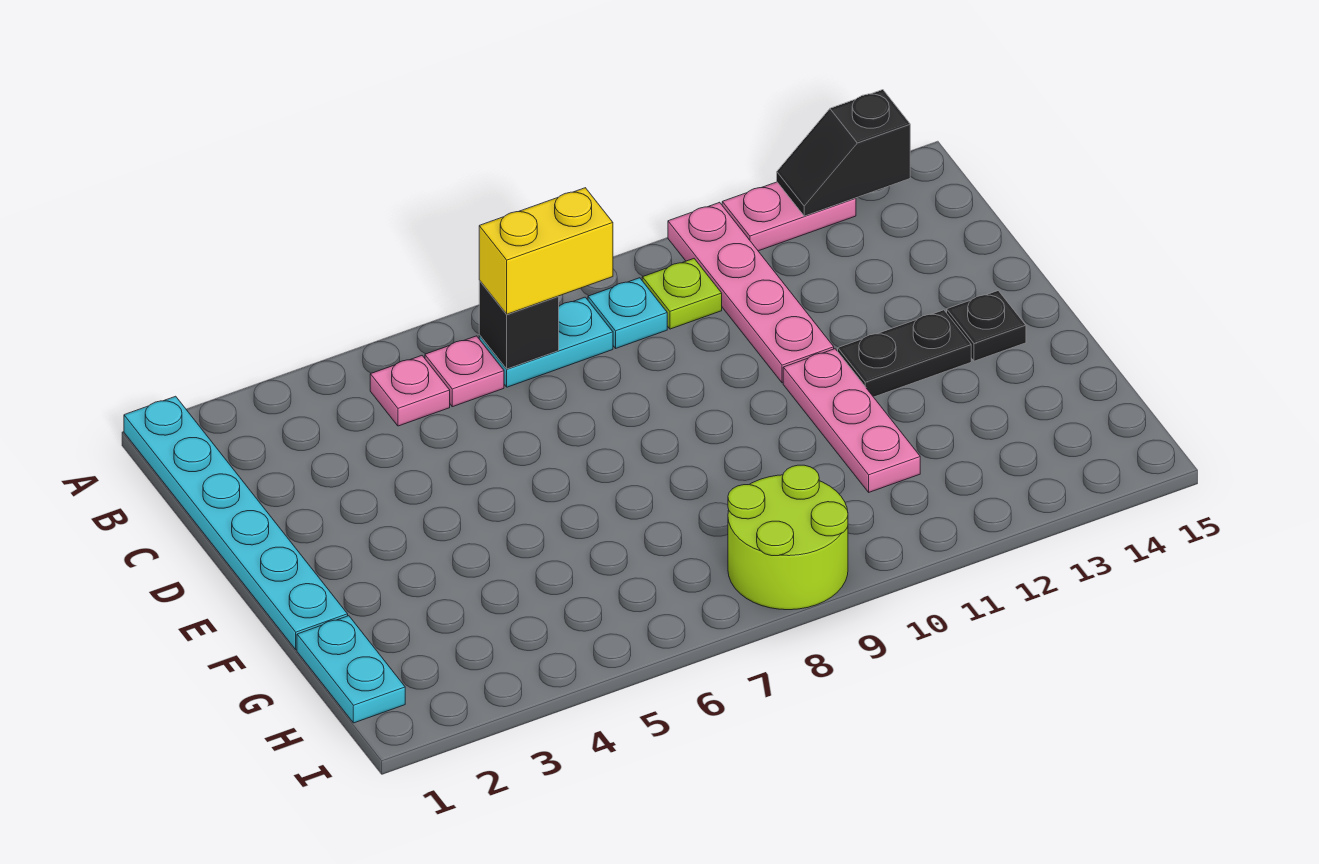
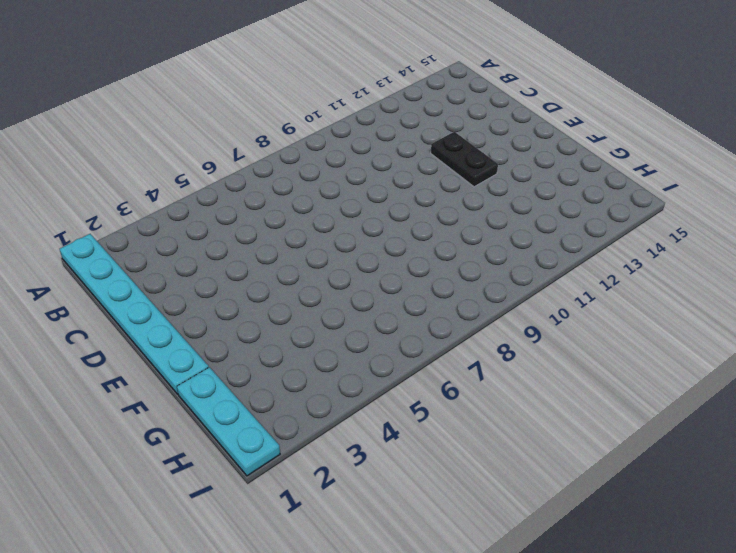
black plate D12:E12 level 1 -> black plate E12:E13 level 1
cyan plate G1:I1 level 1 -> cyan plate G1:H1 level 1
none -> pink plate A11:D11 level 1
none -> pink plate A12:A13 level 1
none -> pink plate B5 level 1

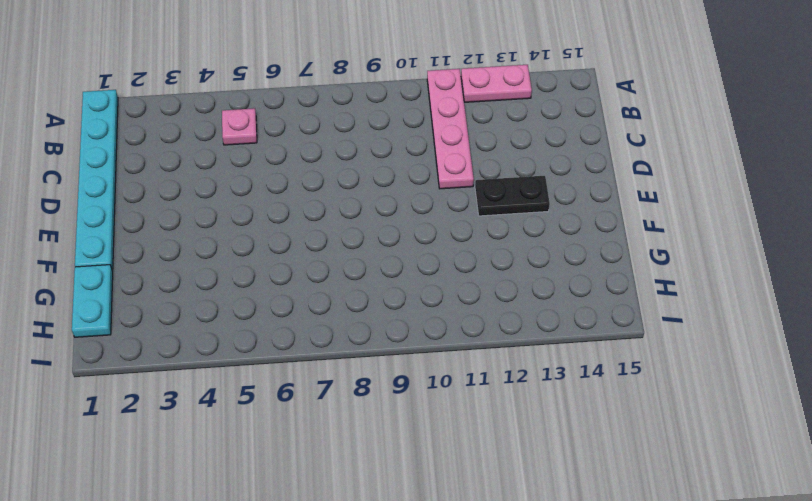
none -> pink plate B6 level 1
none -> cyan plate B7:B8 level 1
none -> cyan plate B9 level 1

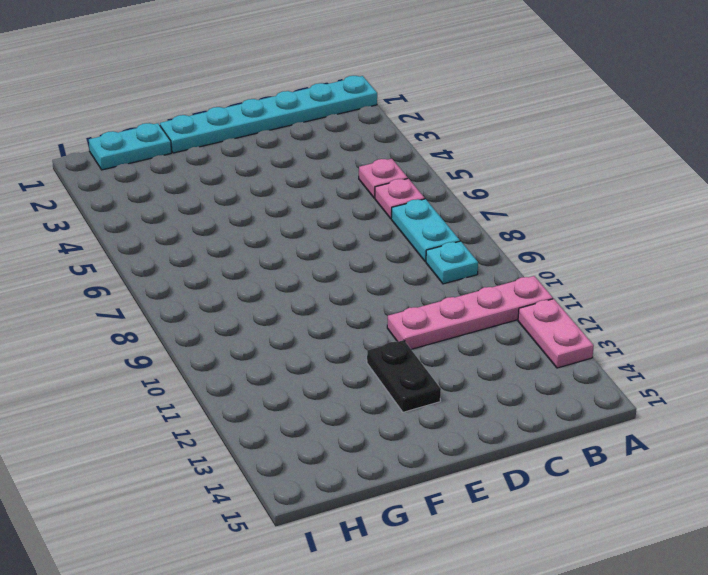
none -> lime plate B10 level 1
none -> pink plate E11:G11 level 1
none -> black plate E14 level 1

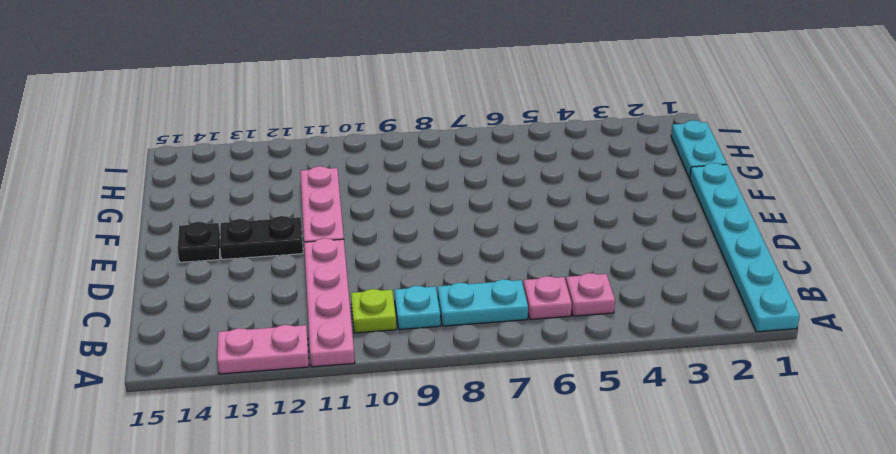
none -> lime round brick H8:I9 level 1
none -> black slope A13:A14 level 2 top 14
none -> black brick B7 level 2

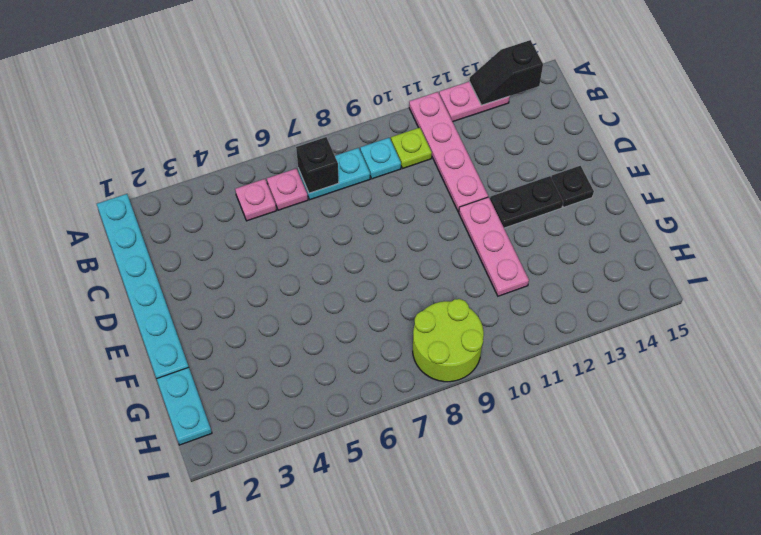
none -> yellow brick B7:B8 level 3

